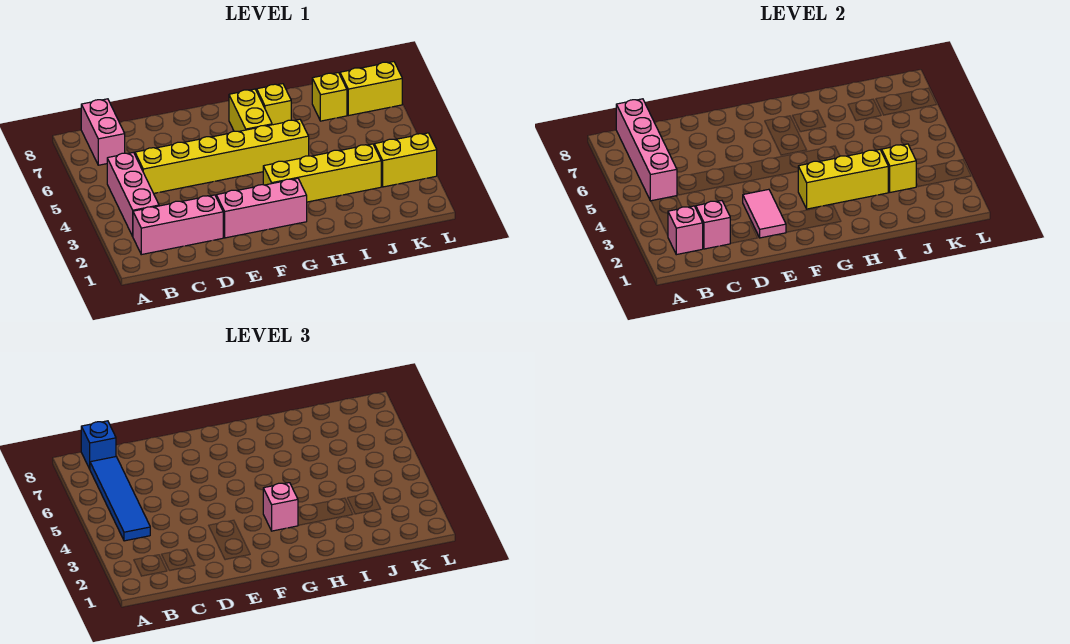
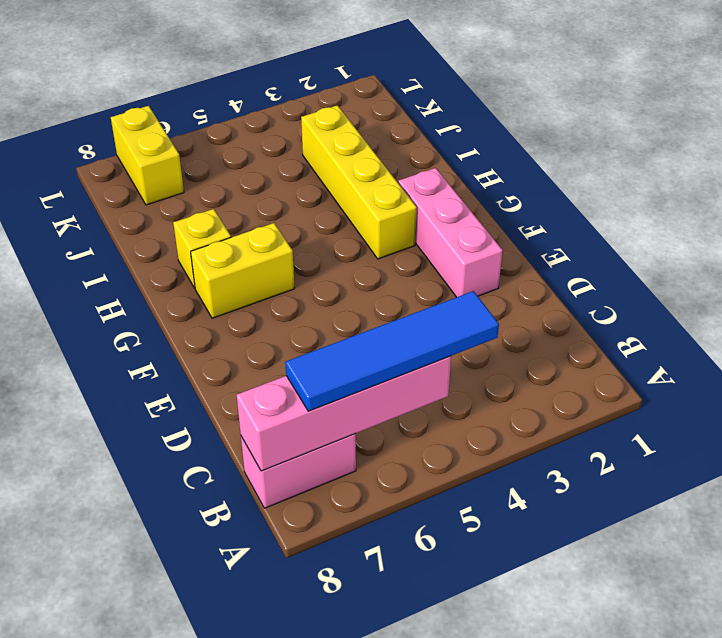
none -> pink brick B2:D2 level 1
none -> pink brick B3:B5 level 1
none -> yellow brick C5:H5 level 1

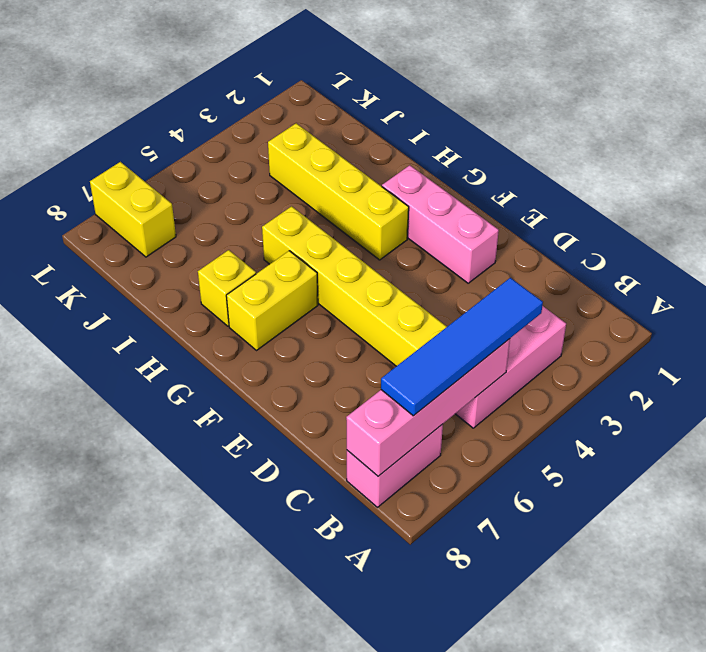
none -> pink brick B2:D2 level 1
none -> yellow brick J7 level 1
none -> yellow brick K3:L3 level 1

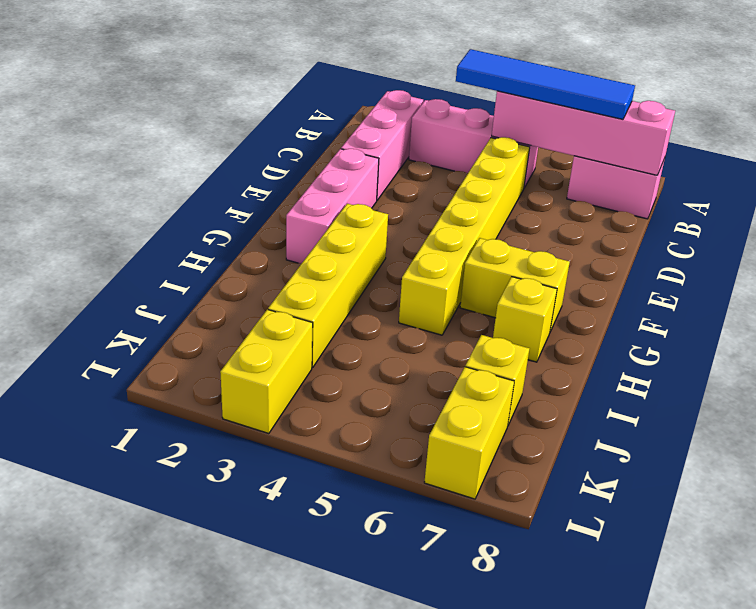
none -> pink brick B2 level 2
none -> pink brick C2 level 2
none -> pink tile E2:E3 level 2

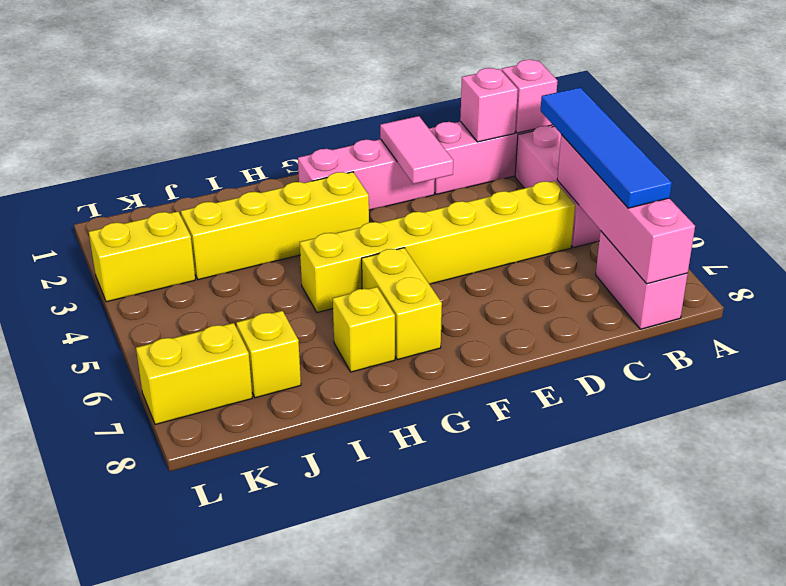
none -> yellow brick G3:I3 level 2
none -> yellow brick J3 level 2
none -> blue brick B8 level 3

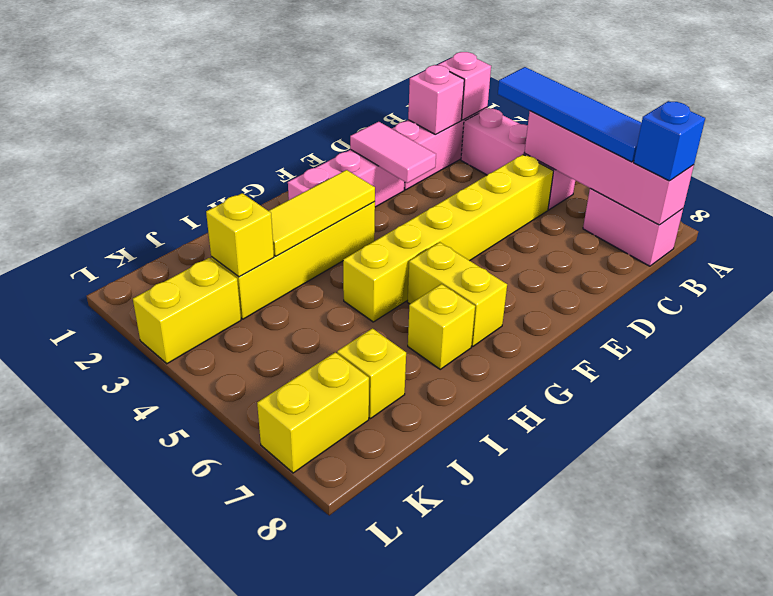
yellow tile G3:I3 level 2 -> yellow brick G3:I3 level 2
none -> pink brick G3 level 3

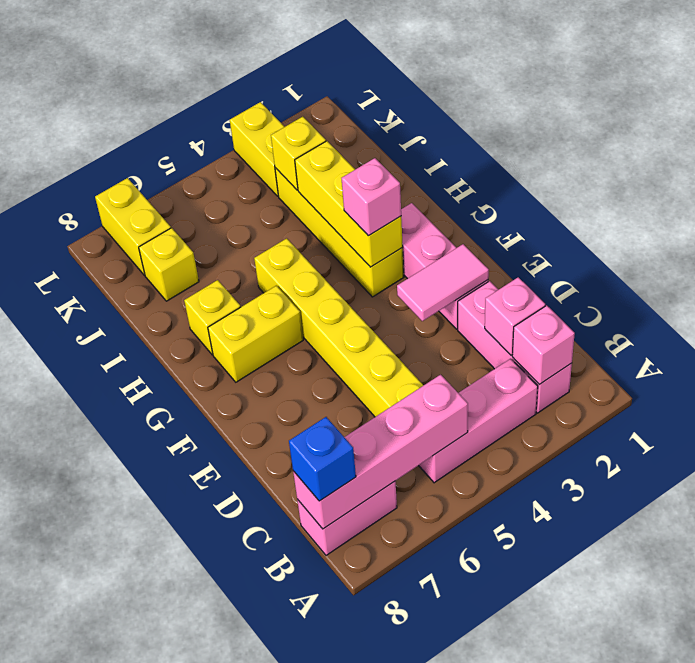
none -> blue tile B4:B7 level 3

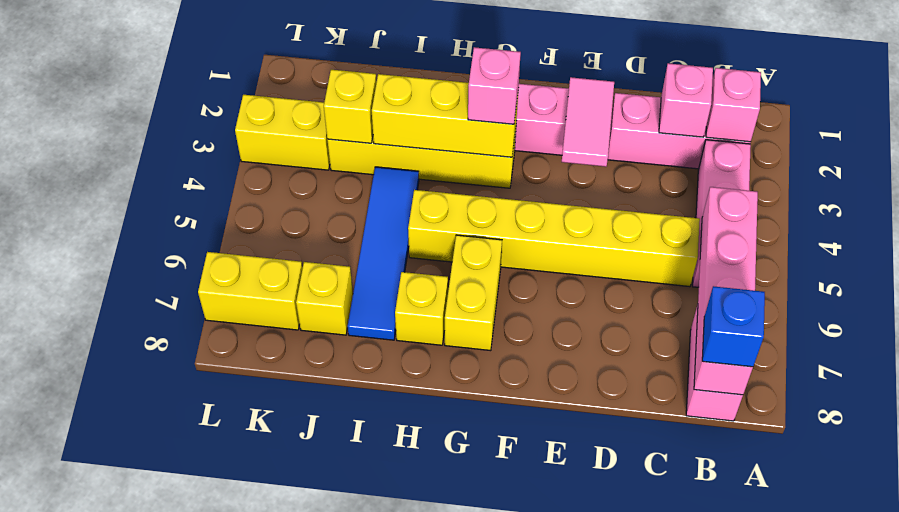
blue tile I4:I7 level 1 -> blue tile B4:B7 level 3

